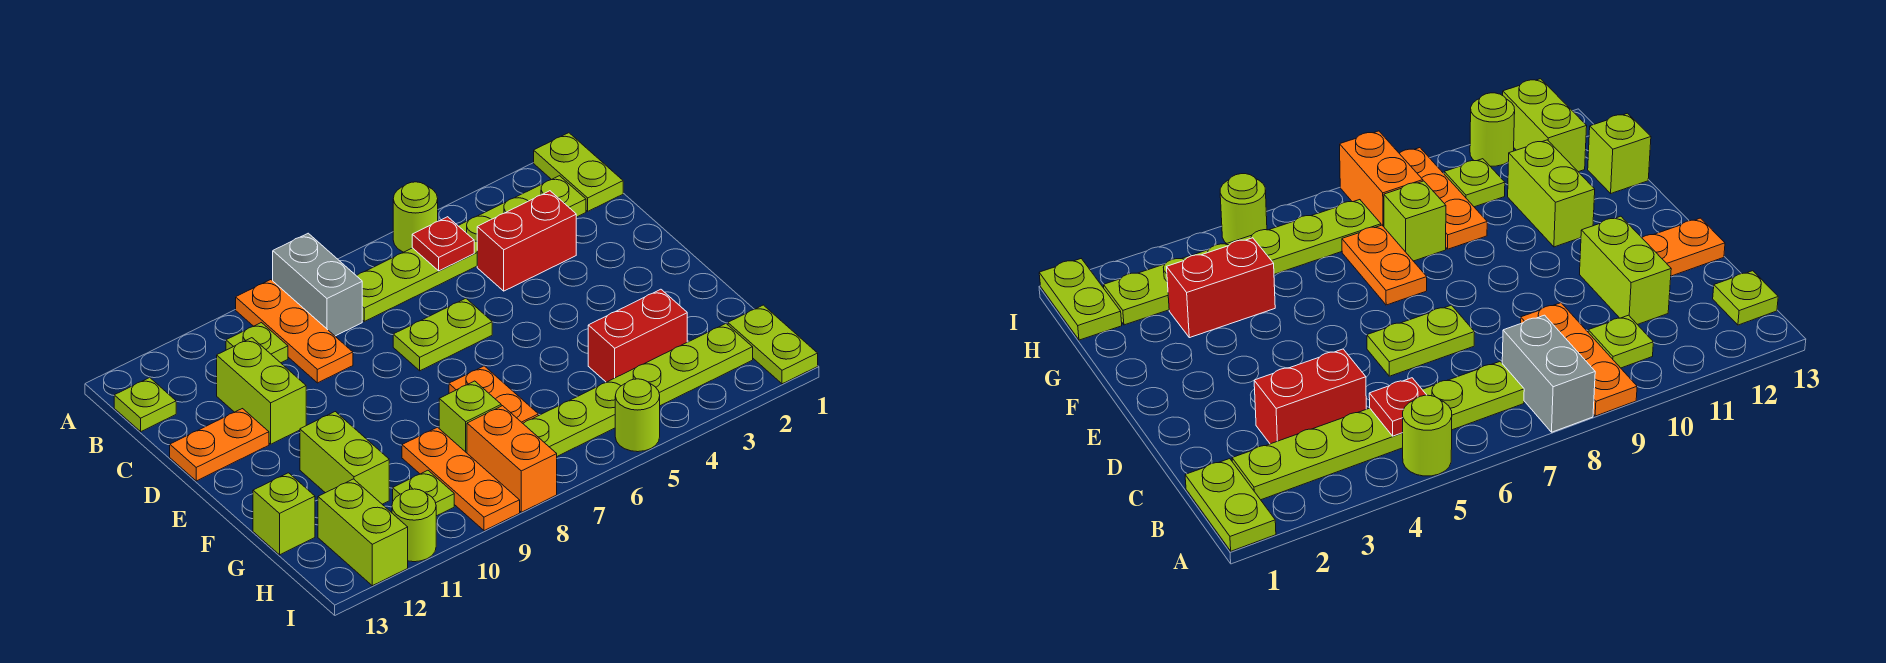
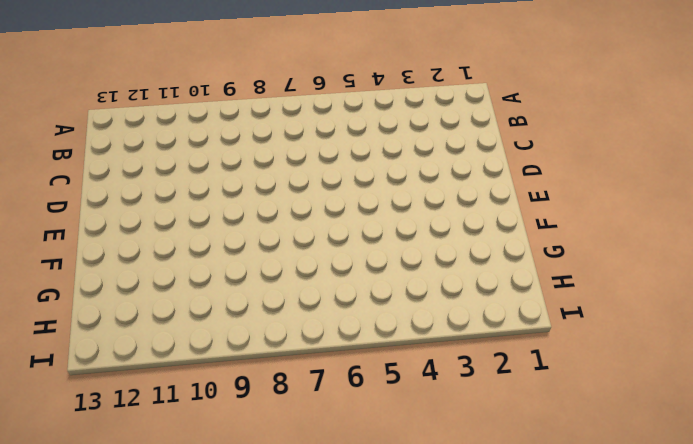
none -> lime plate A1:B1 level 1
none -> lime round brick A5 level 1
none -> grey brick A8:B8 level 1

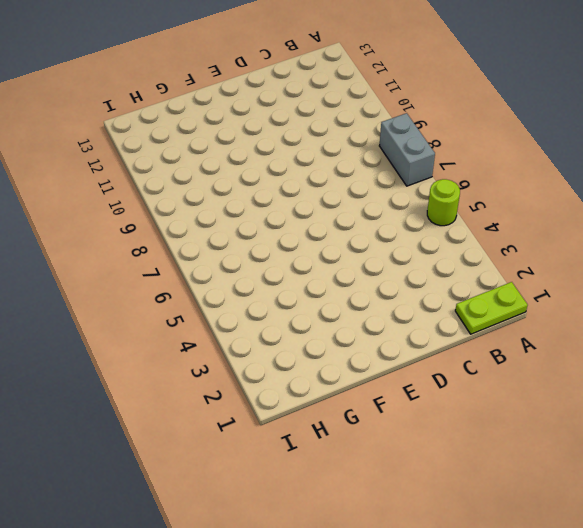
grey brick A7:A8 level 1 -> grey brick A8:B8 level 1
none -> orange plate A9:C9 level 1
none -> lime plate B2:B7 level 1
none -> lime plate B10 level 1

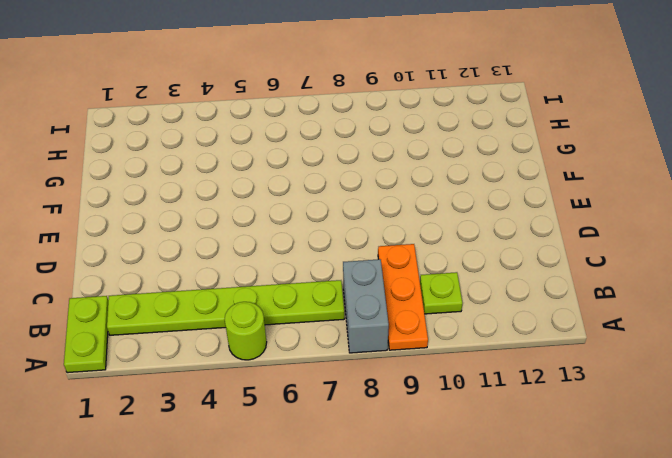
none -> lime plate B13 level 1
none -> red brick C3:C4 level 1
none -> lime brick C11:D11 level 1

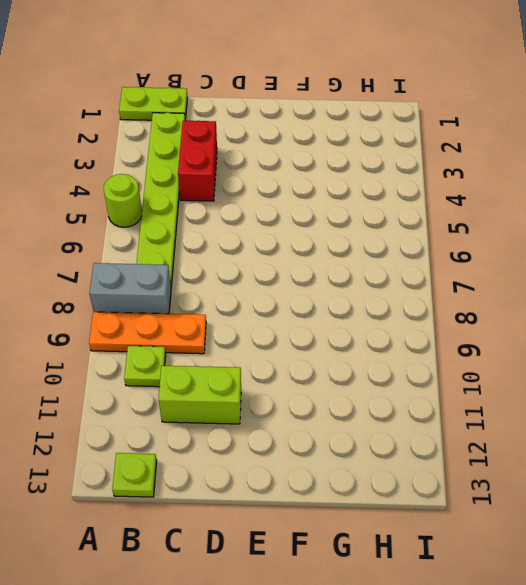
none -> lime plate D6:D7 level 1
none -> orange plate D12:D13 level 1
none -> orange plate F7:G7 level 1

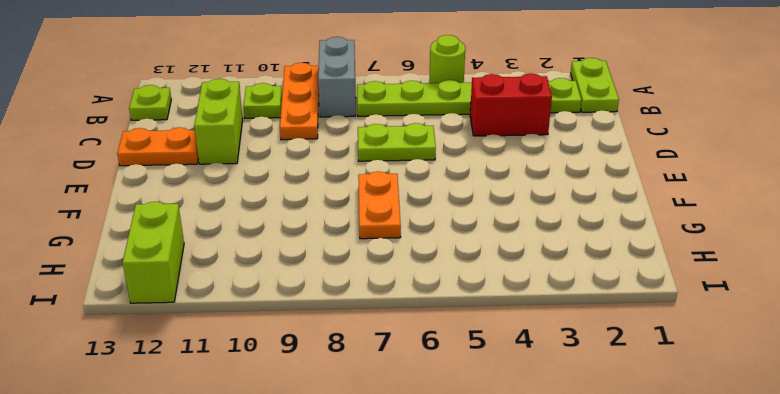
none -> lime brick F11:G11 level 1
none -> red brick G3:G4 level 1
none -> lime brick G8 level 1

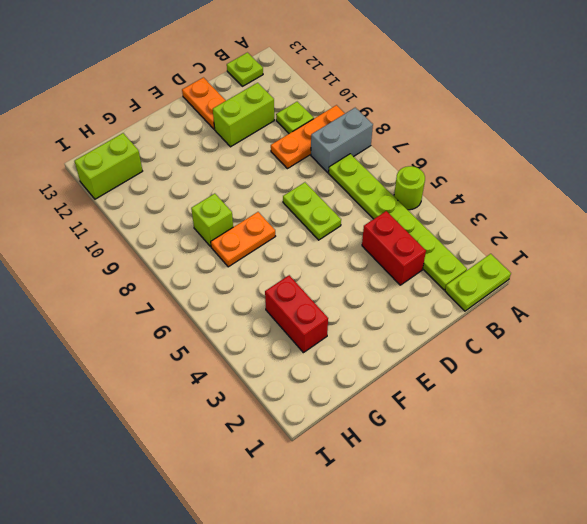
none -> lime brick F11:G11 level 1
none -> orange plate G9:I9 level 1
none -> lime brick G13 level 1

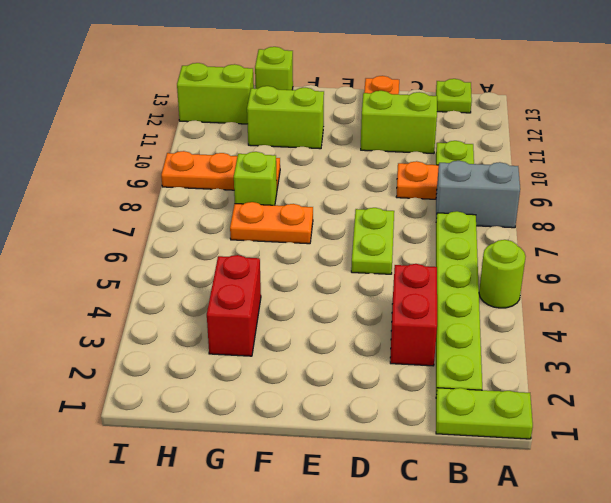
none -> lime plate H1:I1 level 1
none -> lime plate H2:H7 level 1
none -> orange brick H8:I8 level 1

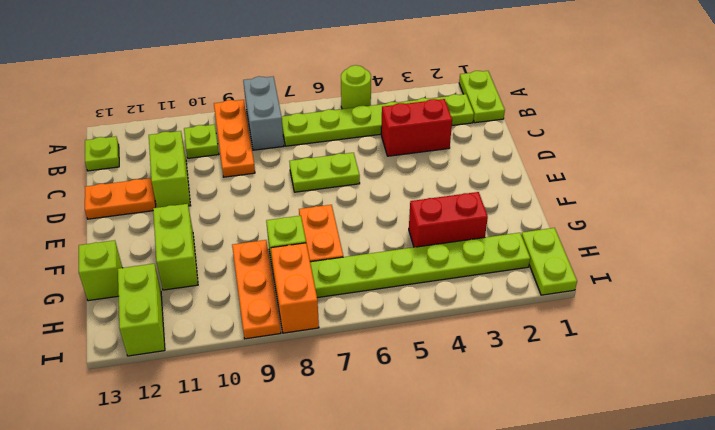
none -> lime plate H10 level 1
none -> lime round brick I5 level 1
none -> lime round brick I11 level 1

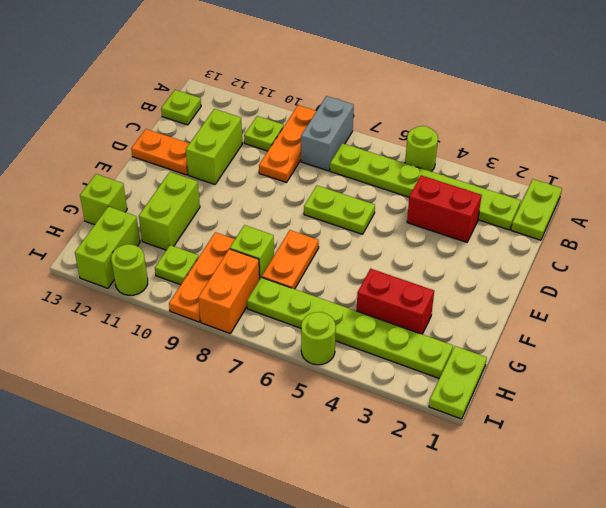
none -> red plate B5 level 2

